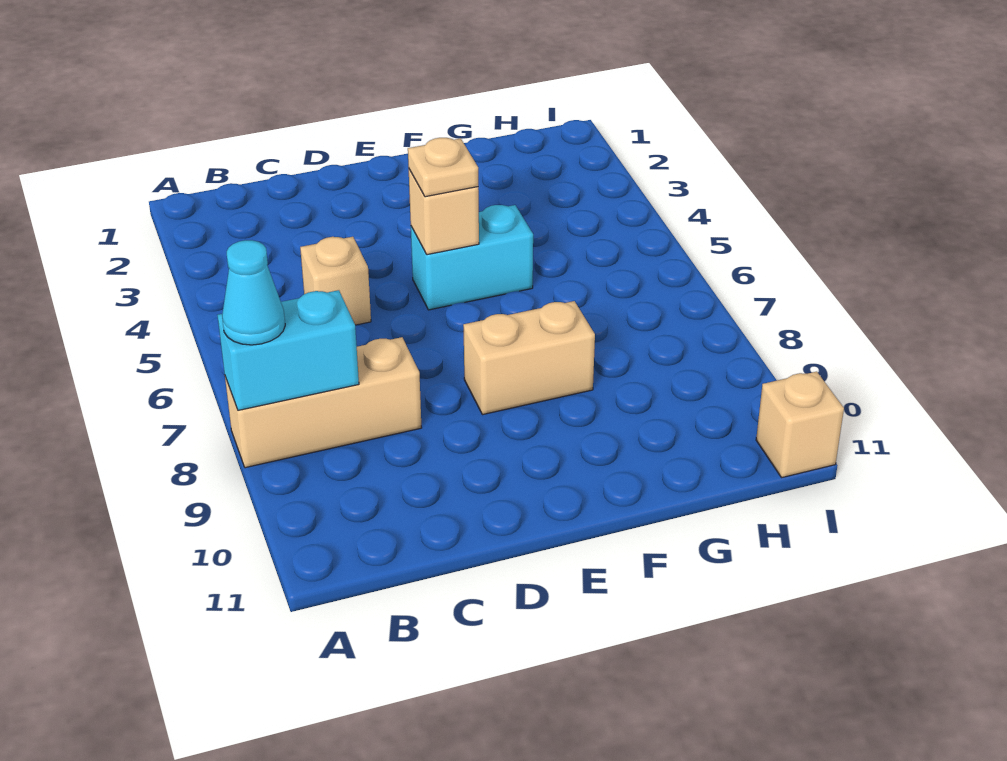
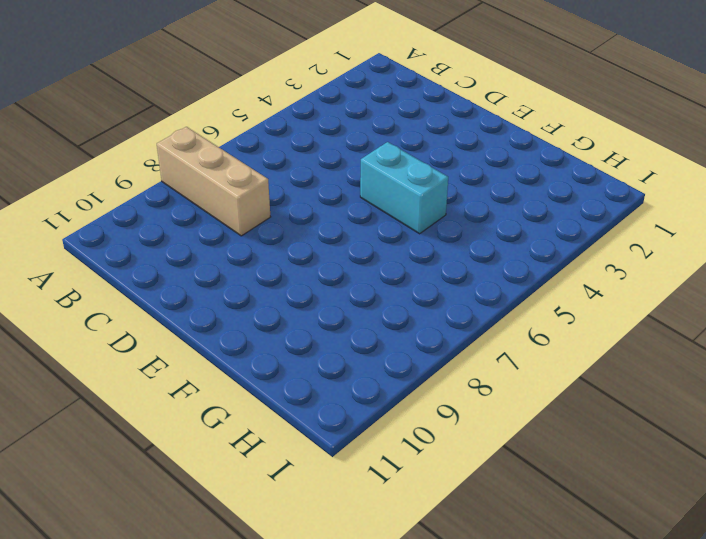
none -> tan brick C5 level 1
none -> tan brick E8:F8 level 1

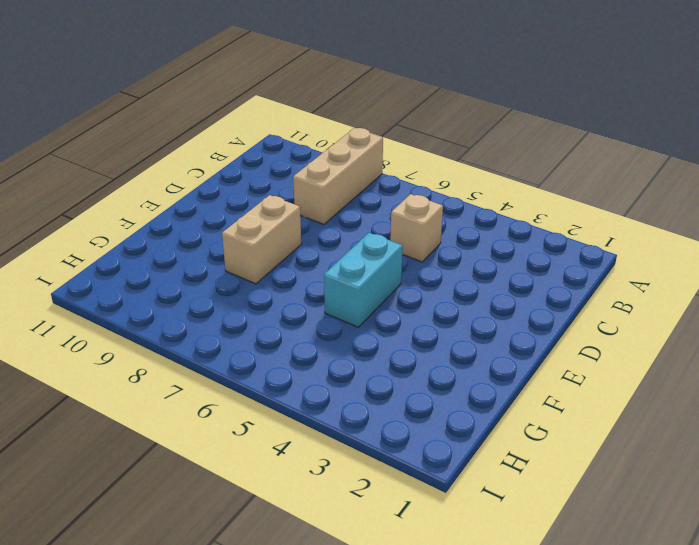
none -> tan brick I11 level 1
none -> cyan brick A8:B8 level 2

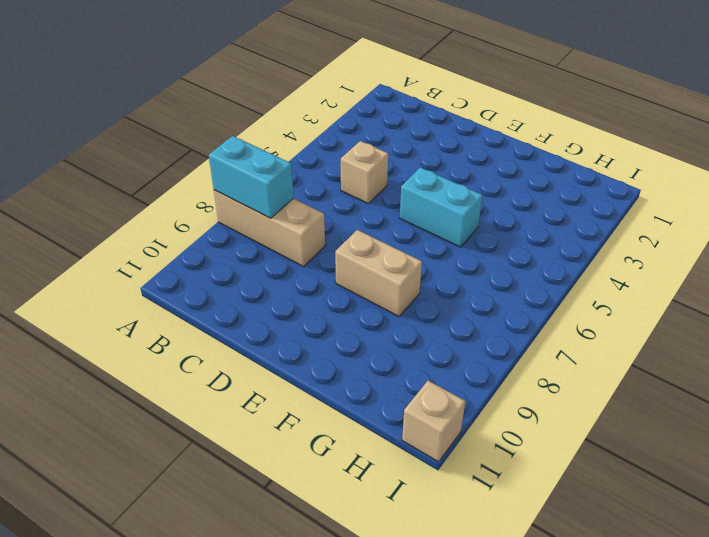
none -> tan brick E5 level 2
none -> cyan cone A8 level 3

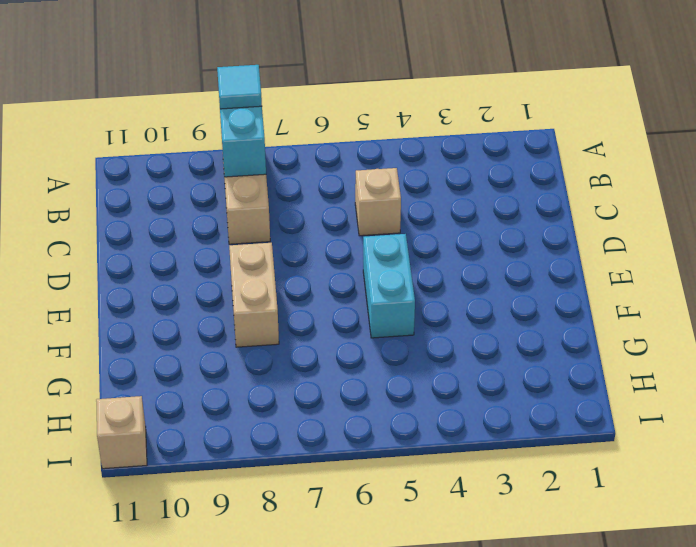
cyan tile A8 level 3 -> cyan cone A8 level 3
none -> tan brick E5 level 2
none -> tan plate E5 level 3

